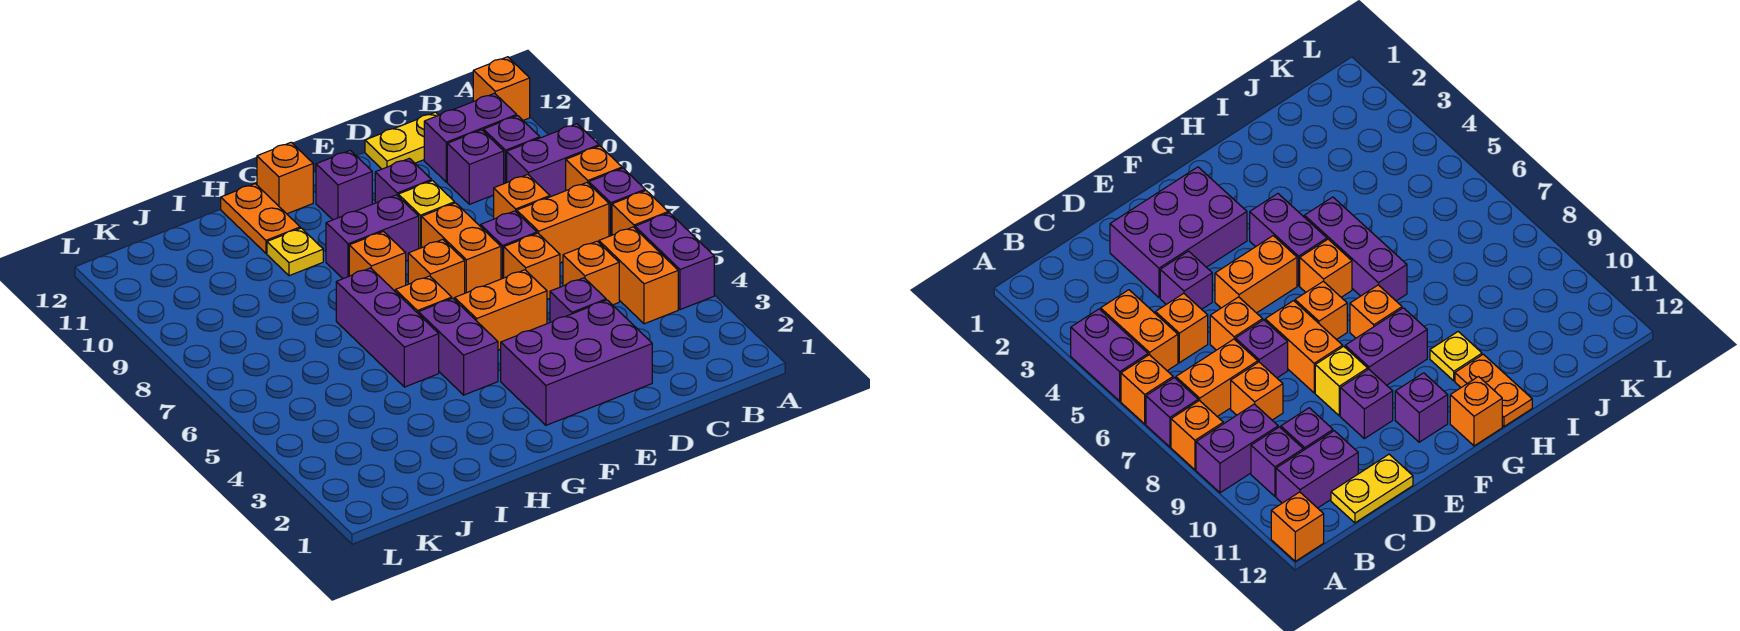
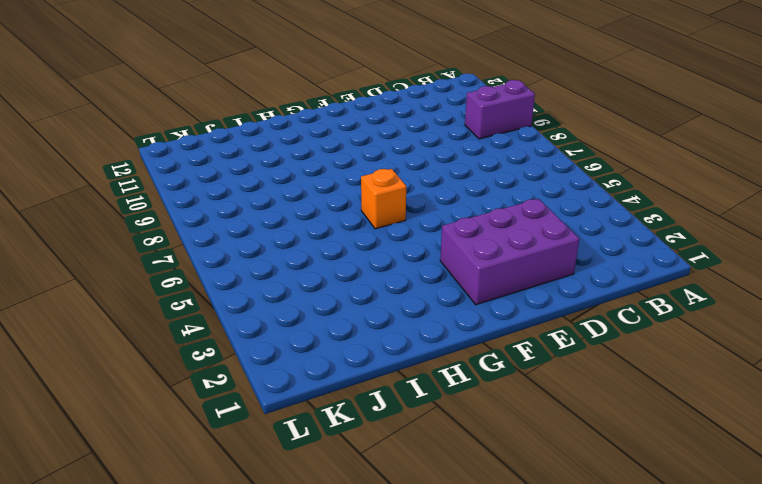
none -> purple brick A4:A5 level 1
none -> orange brick A6 level 1
none -> purple brick A7 level 1
none -> orange brick A8 level 1

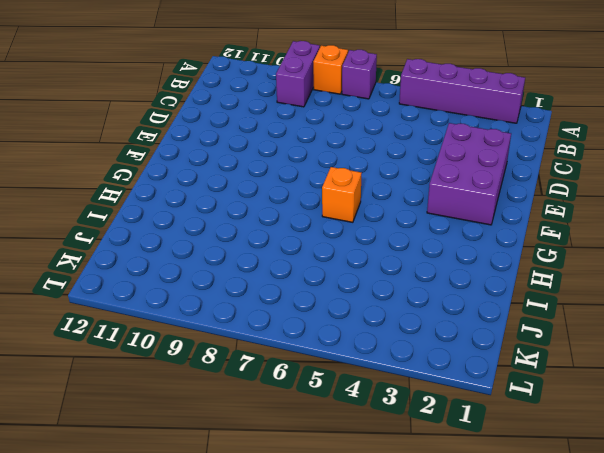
purple brick A2:A5 level 1 -> purple brick A4:A5 level 1
none -> orange brick A6 level 1
none -> orange brick A12 level 1
none -> orange brick B4:B5 level 1
none -> orange brick B7:C7 level 1

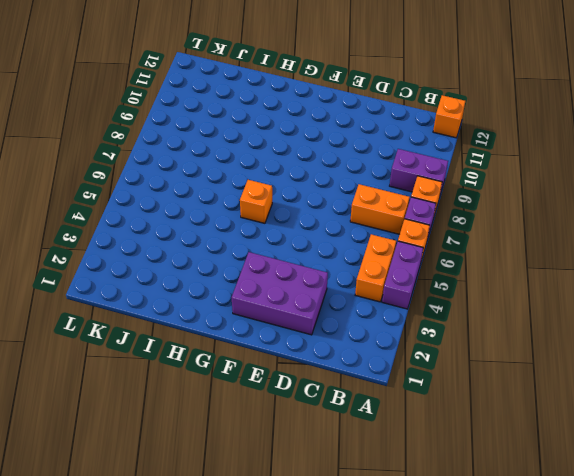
none -> purple brick B10 level 1
none -> purple brick B11:C11 level 1
none -> orange brick C5 level 1
none -> orange brick C8 level 1

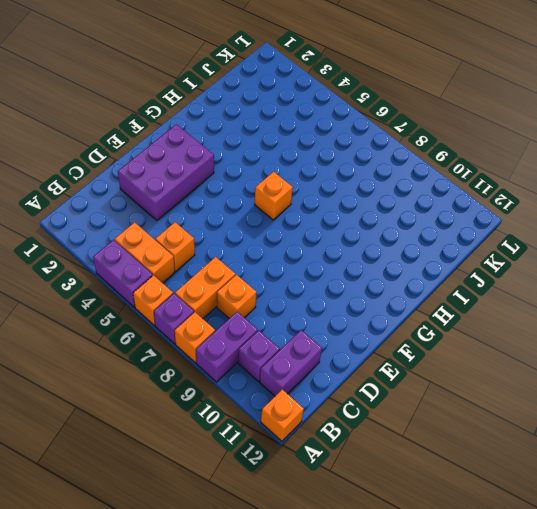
none -> purple brick C10 level 1
none -> yellow plate C12:D12 level 1
none -> purple brick D4 level 1
none -> orange brick D6 level 1

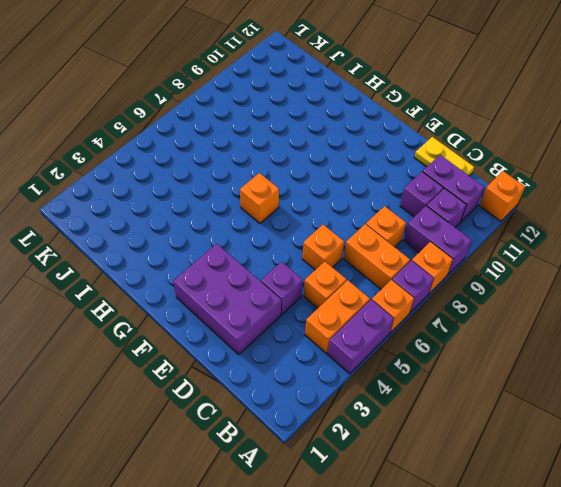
none -> purple brick D7 level 1
none -> orange brick E5:F5 level 1
none -> orange brick E7:E8 level 1
none -> yellow brick E9 level 1

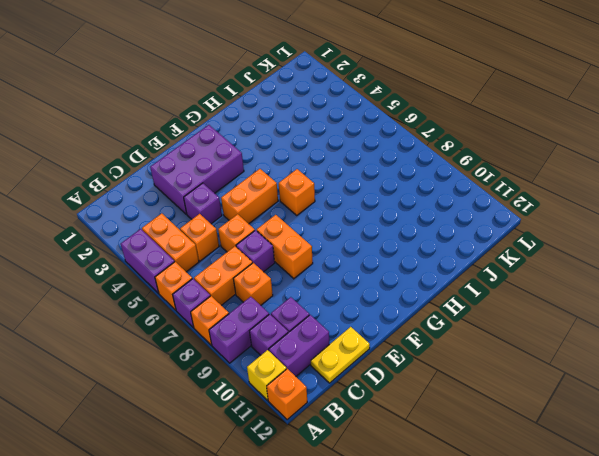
yellow brick A11 level 1 -> yellow brick E9 level 1
none -> purple brick E10 level 1
none -> orange brick F7 level 1
none -> purple brick F9:G9 level 1
none -> purple brick F11 level 1

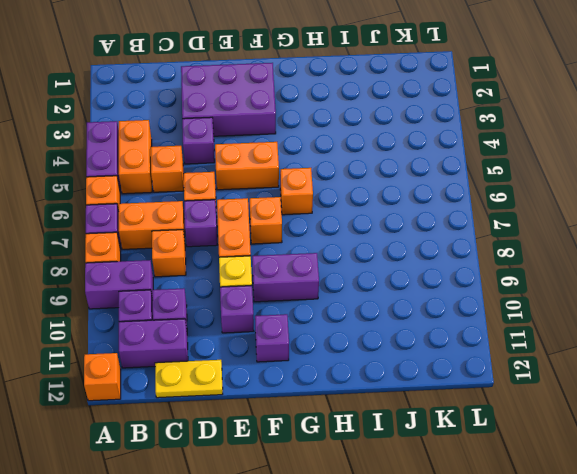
none -> purple brick G4:G5 level 1
none -> orange brick G8 level 1
none -> orange brick G12 level 1
none -> purple brick H5:H7 level 1

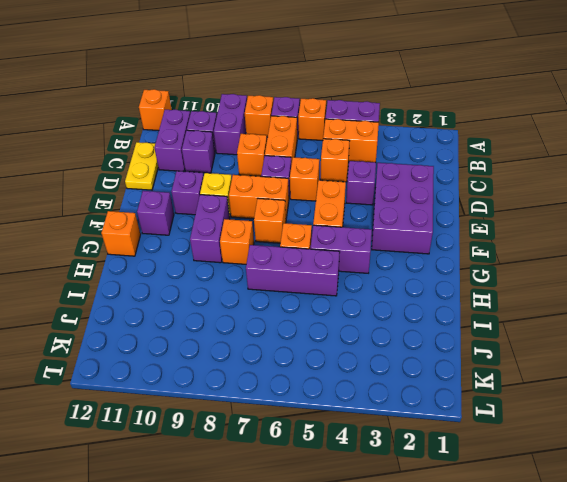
none -> yellow plate H10 level 1
none -> orange plate H11:H12 level 1

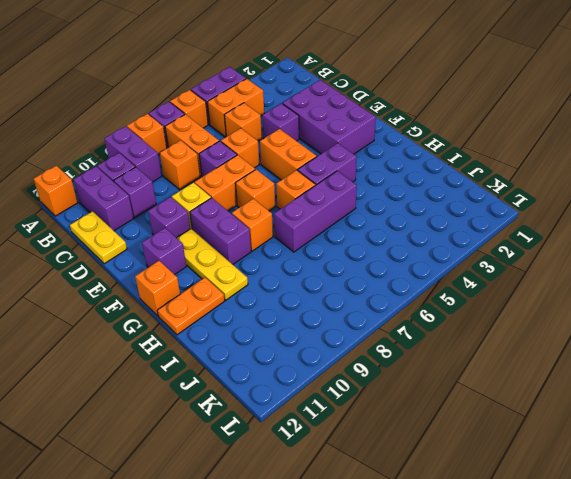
yellow plate F10:H10 level 1 -> yellow plate H10 level 1

